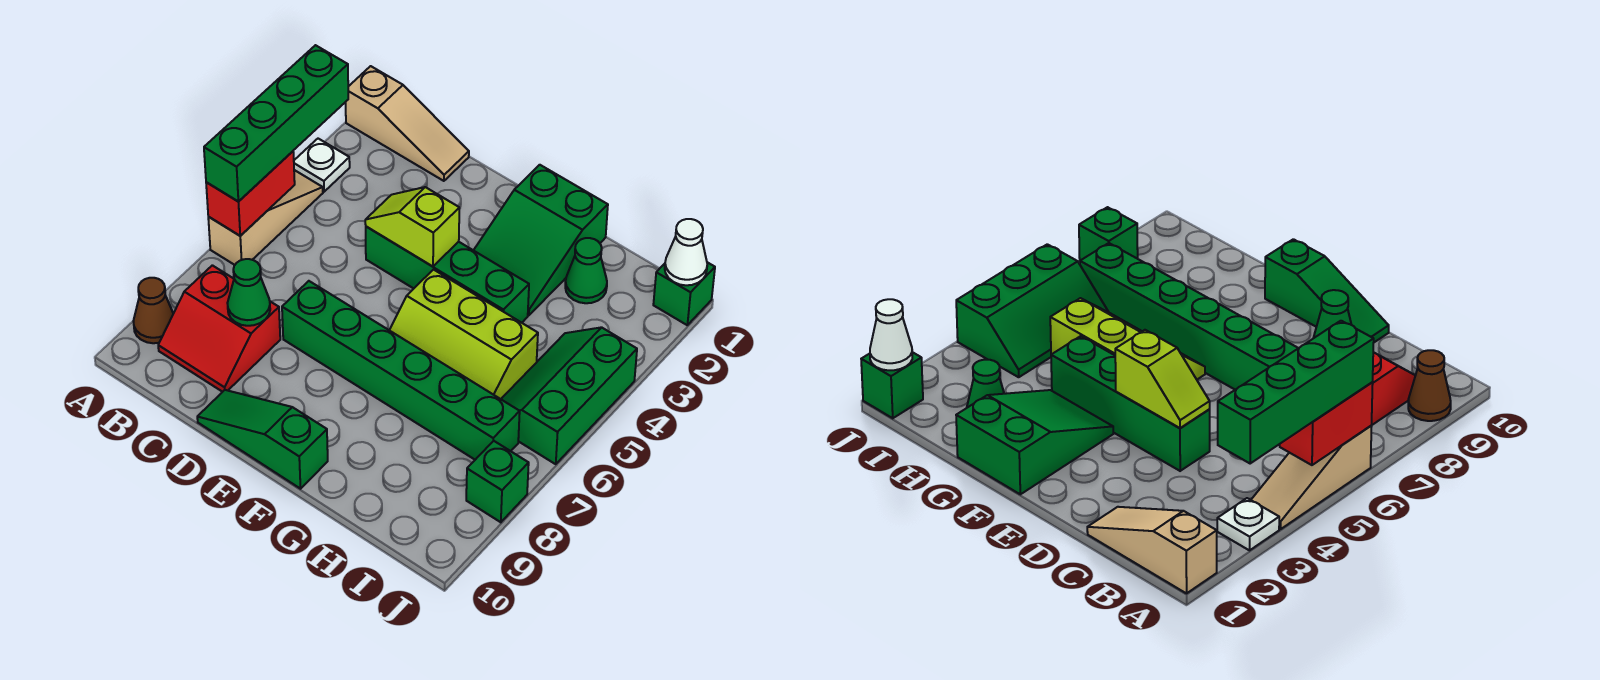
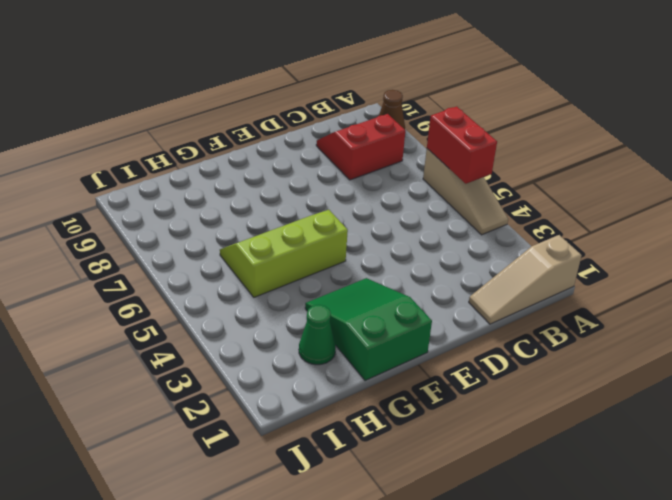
none -> white plate A3 level 1
none -> green brick D4:G4 level 1
none -> green brick D7:I7 level 1

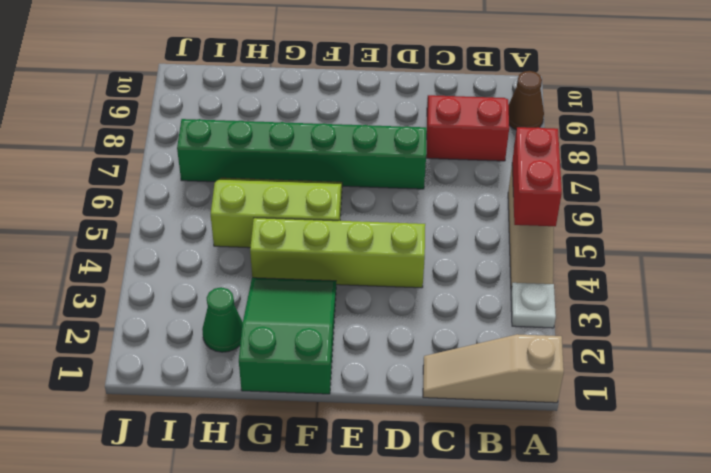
lime brick D4:G4 level 1 -> green brick D4:G4 level 1
none -> green slope D10:F10 level 1 top F
none -> green slope I4:J6 level 1 top J
none -> green brick J1 level 1

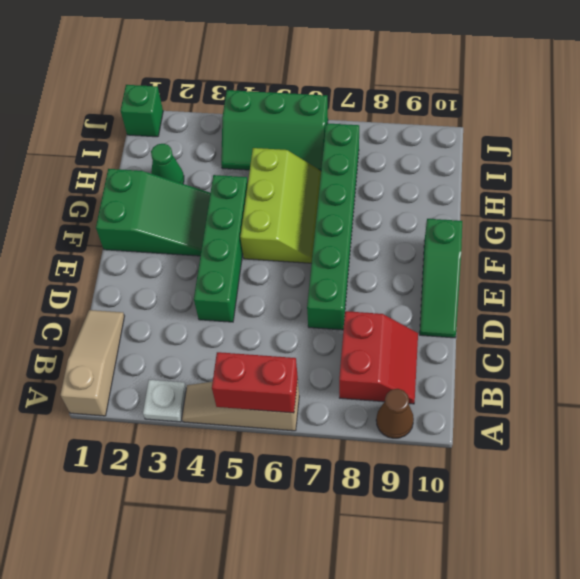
none -> green brick J8 level 1
none -> green cone C8 level 2
none -> lime slope D4:E4 level 2 top E

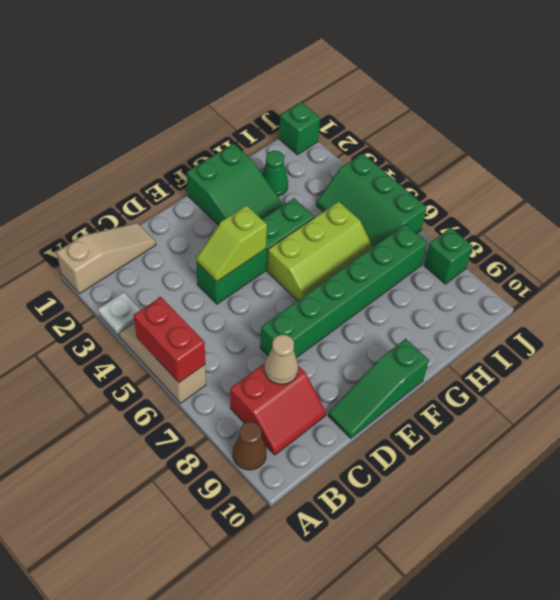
tan cone C8 level 2 -> green cone C8 level 2
none -> white cone J1 level 2
none -> green brick A3:A6 level 3

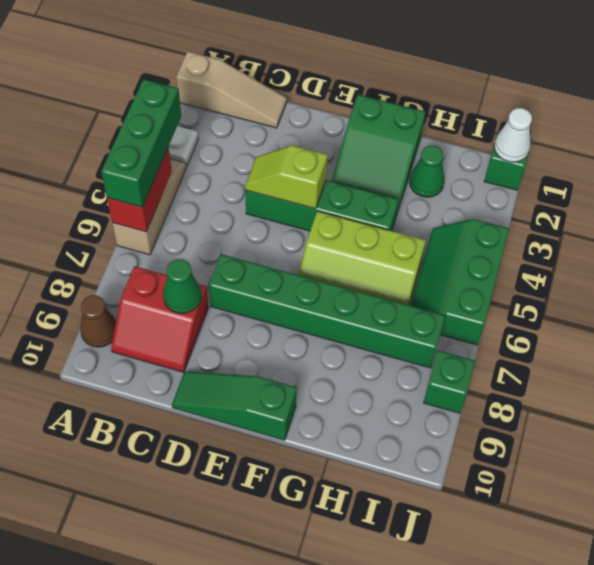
green brick A4:A6 level 3 -> green brick A3:A6 level 3

